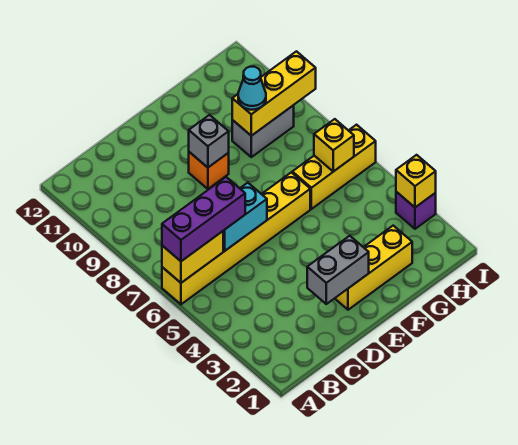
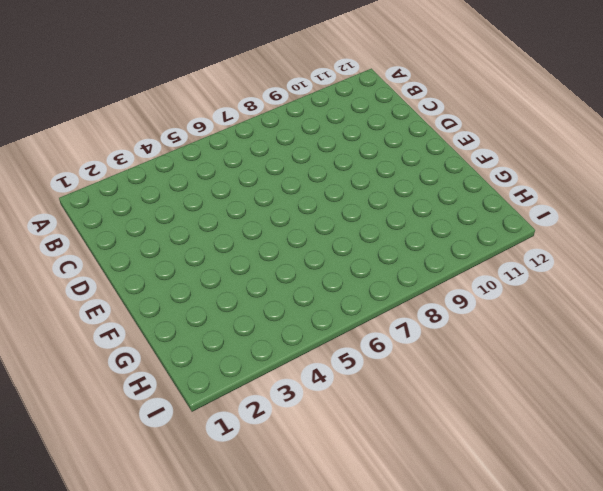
none -> yellow brick A6:F6 level 1
none -> yellow brick E2:G2 level 1
none -> orange brick E9 level 1

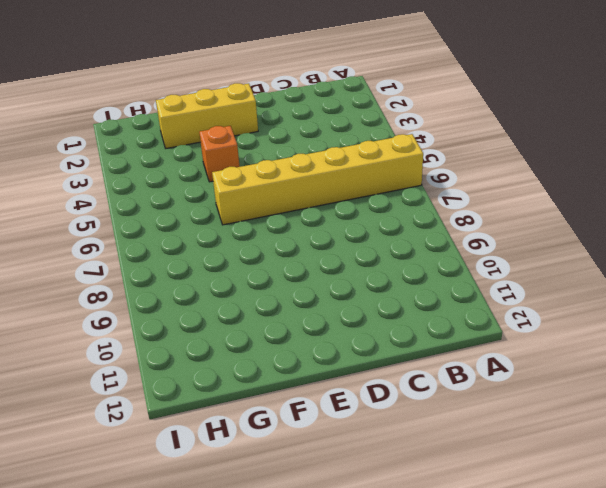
orange brick F4 level 1 -> orange brick E9 level 1
none -> yellow brick G6:I6 level 1
none -> grey brick G9:H9 level 1
none -> purple brick I3 level 1

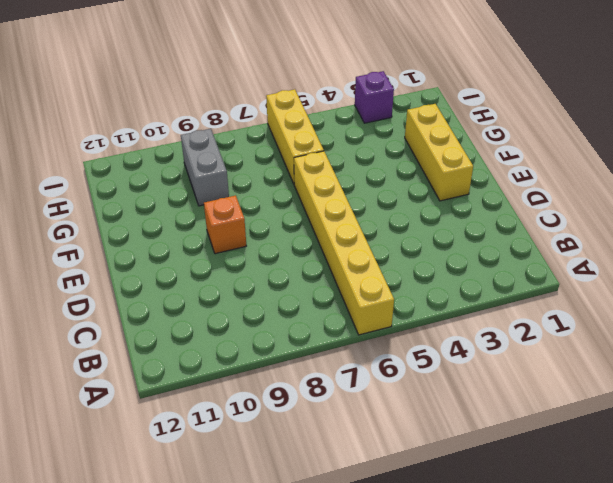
none -> yellow brick A6:B6 level 2
none -> cyan brick C6:D6 level 2
none -> grey brick D2:E2 level 2

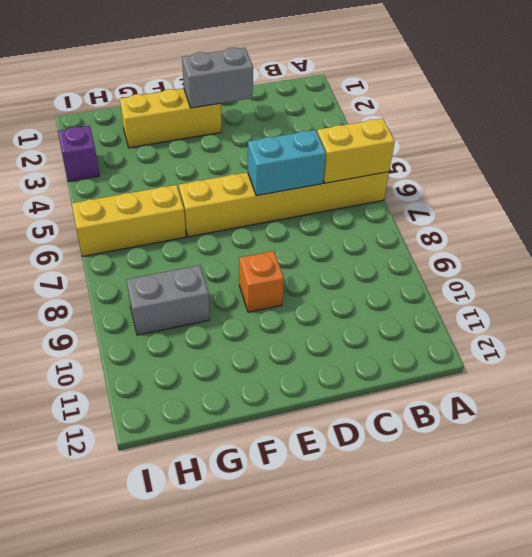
none -> grey brick E9 level 2
none -> yellow brick G9:I9 level 2
none -> yellow brick H6 level 2

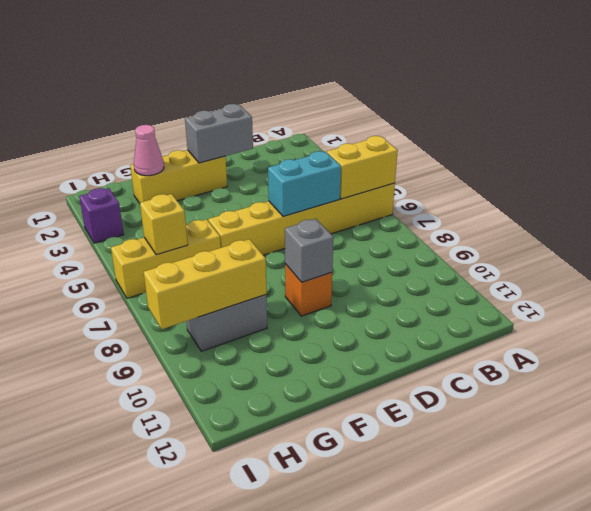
pink cone G2 level 2 -> none
none -> yellow brick I3 level 2
none -> purple brick A6:C6 level 3
none -> cyan cone G9 level 3

